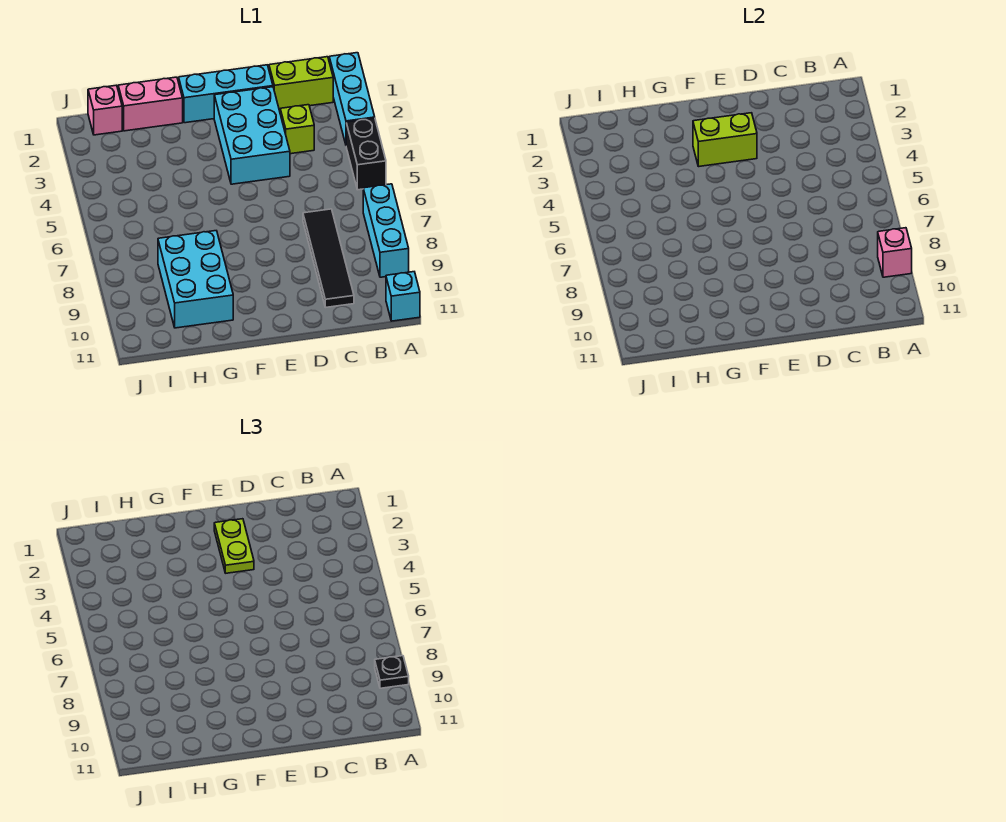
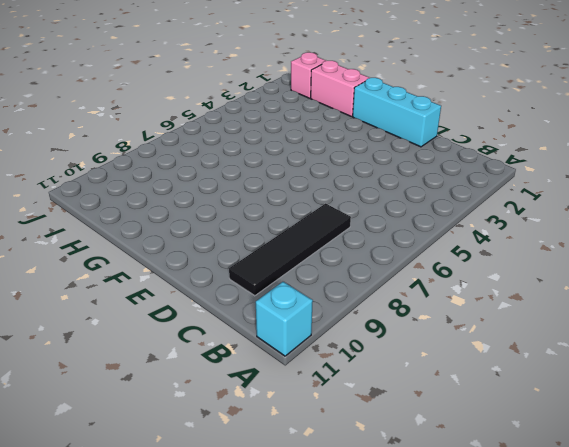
none -> cyan brick A1:A3 level 1
none -> black brick A4:A5 level 1
none -> cyan brick A7:A9 level 1

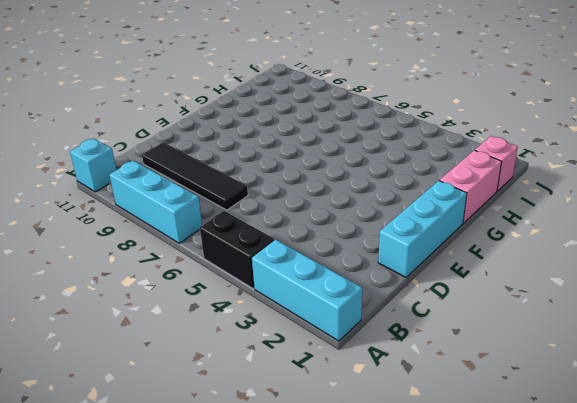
none -> lime brick B1:C1 level 1
none -> lime brick C3 level 1
none -> cyan brick D2:E4 level 1

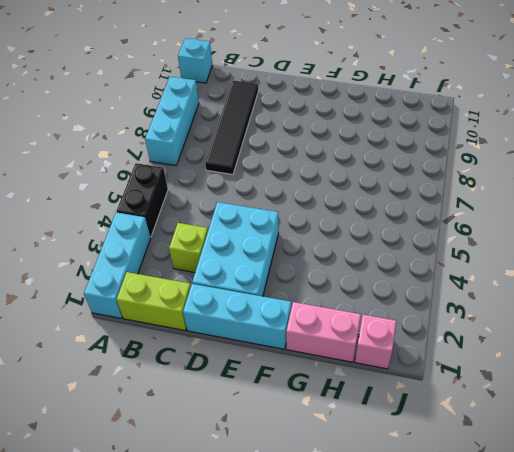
none -> cyan brick G8:H10 level 1
none -> pink brick A9 level 2
none -> lime brick E3:F3 level 2

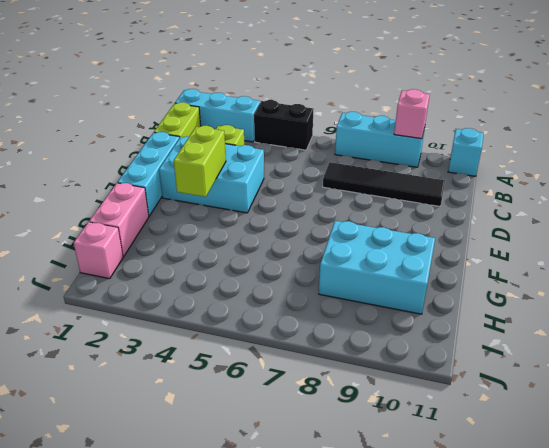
none -> black plate A9 level 3
none -> lime plate E2:E3 level 3

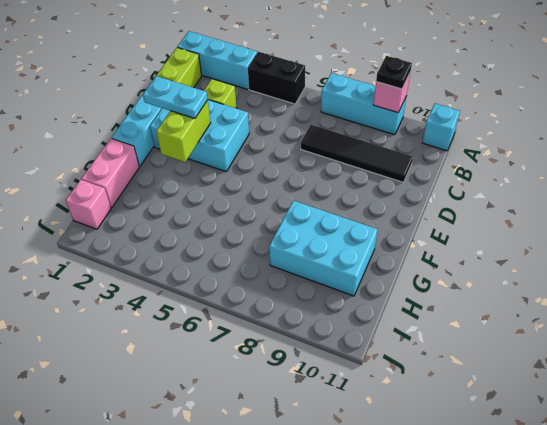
cyan plate E2:E3 level 3 -> lime plate E2:E3 level 3

